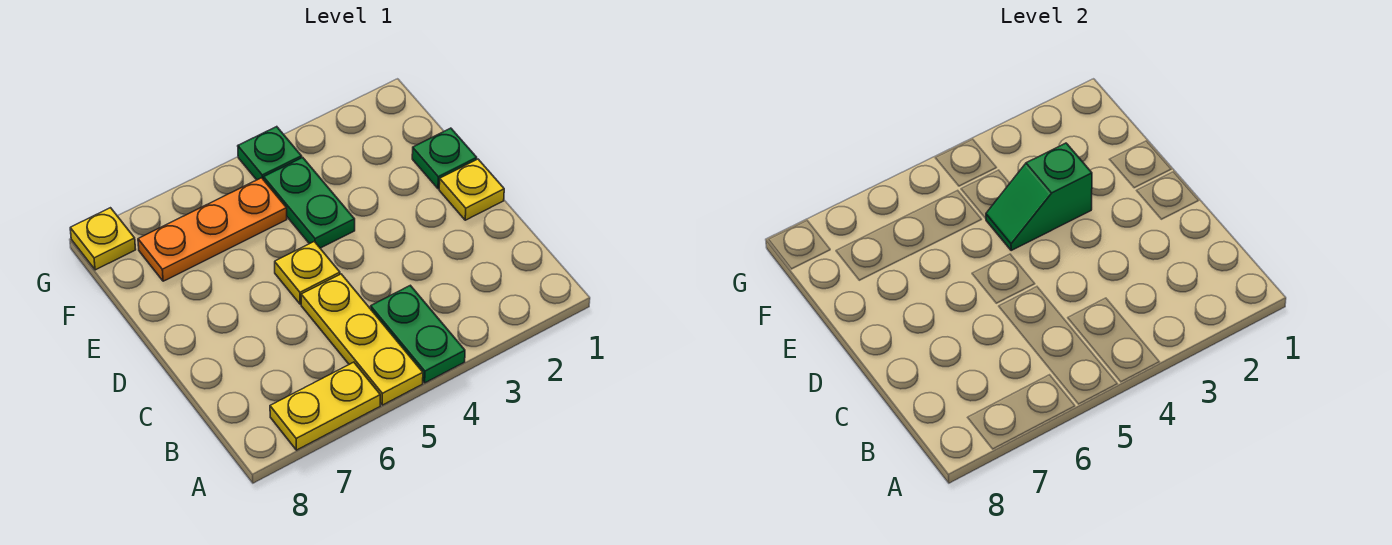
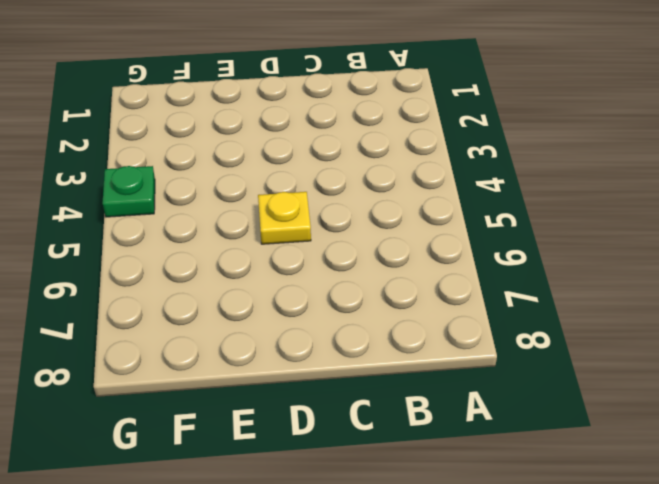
none -> green plate A4:B4 level 1
none -> yellow plate A5:C5 level 1

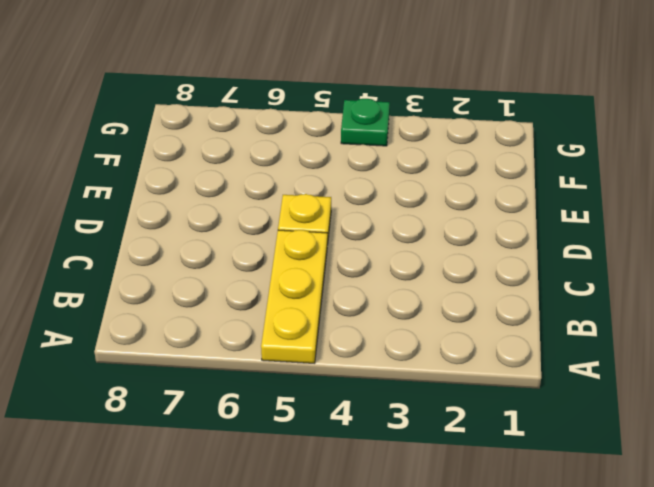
none -> green plate A4:B4 level 1
none -> yellow plate A6:A7 level 1

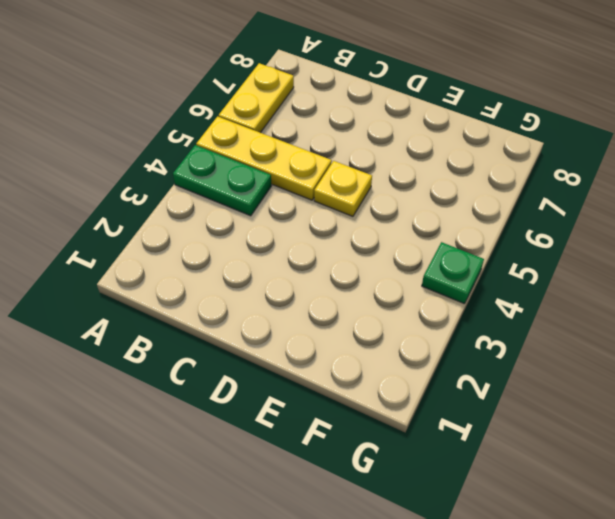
none -> yellow plate D1 level 1
none -> green plate E1 level 1

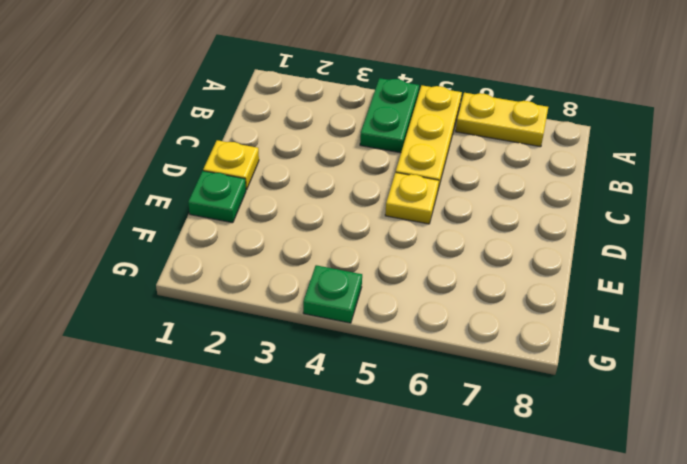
none -> green plate E4:F4 level 1
none -> orange plate F5:F7 level 1

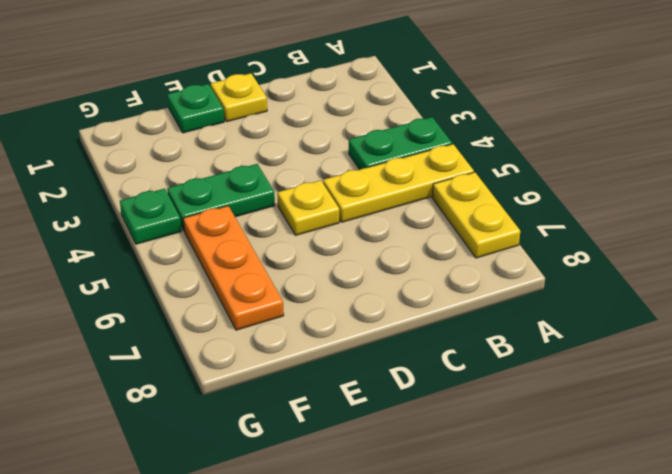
none -> yellow plate G8 level 1
none -> green slope E3:E4 level 2 top 3

